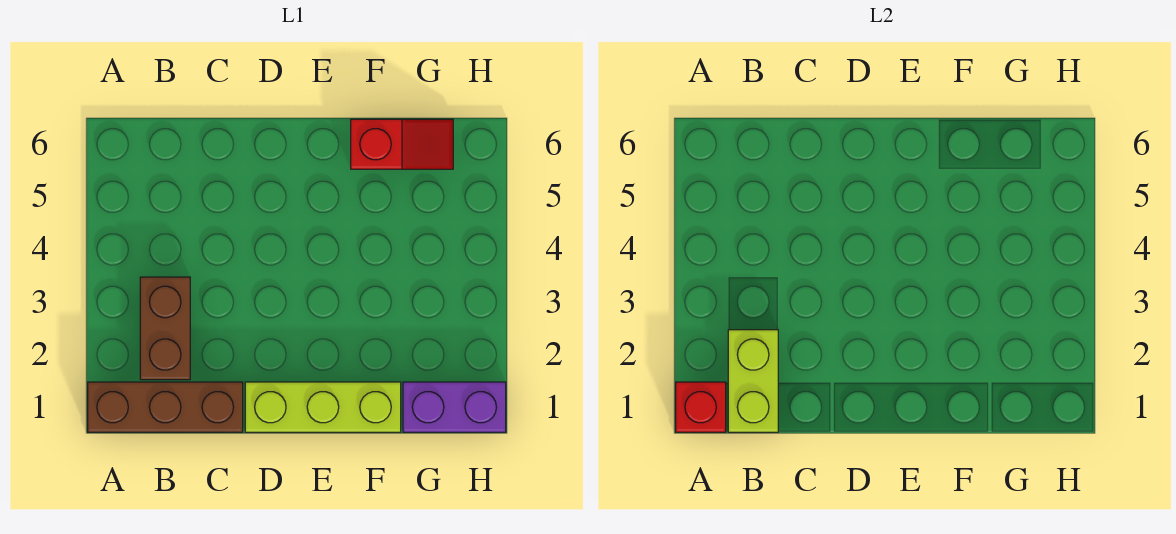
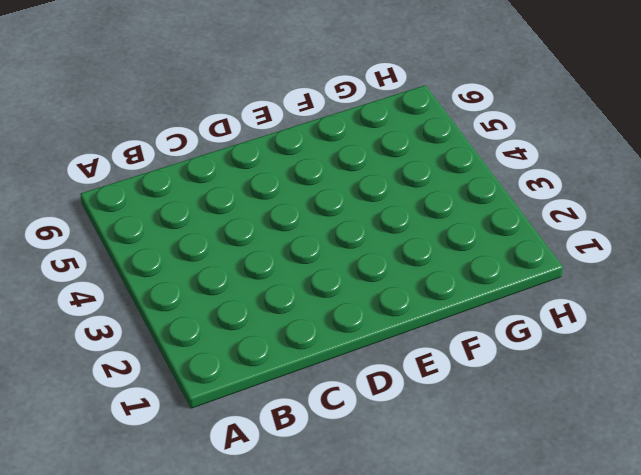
none -> brown brick A1:C1 level 1
none -> brown brick B2:B3 level 1

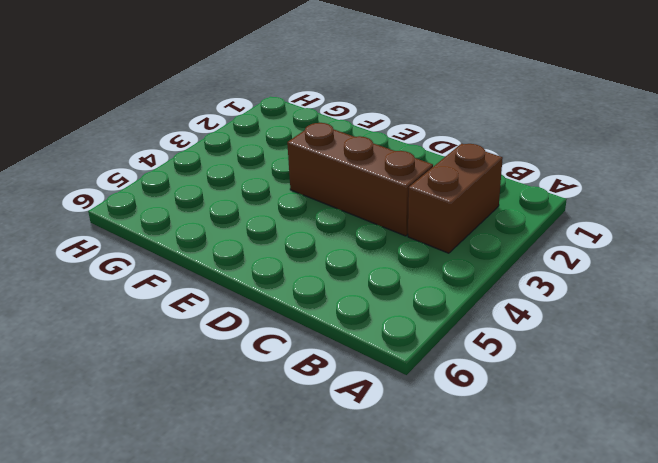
brown brick C3:E3 level 1 -> brown brick A1:C1 level 1
none -> lime brick D1:F1 level 1
none -> red slope F6:G6 level 1 top F

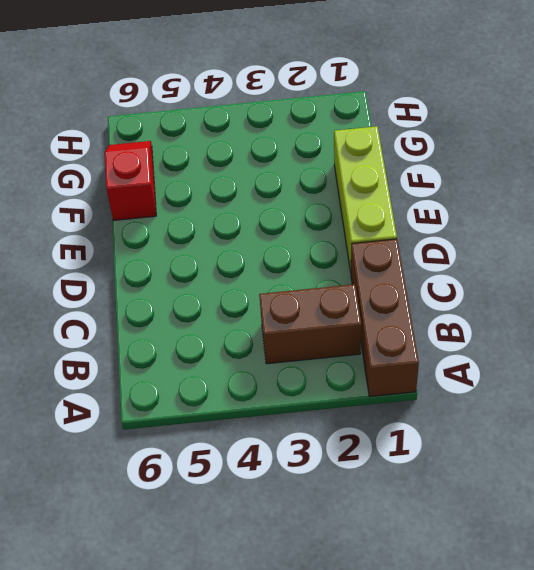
none -> purple brick G1:H1 level 1
none -> red brick A1 level 2

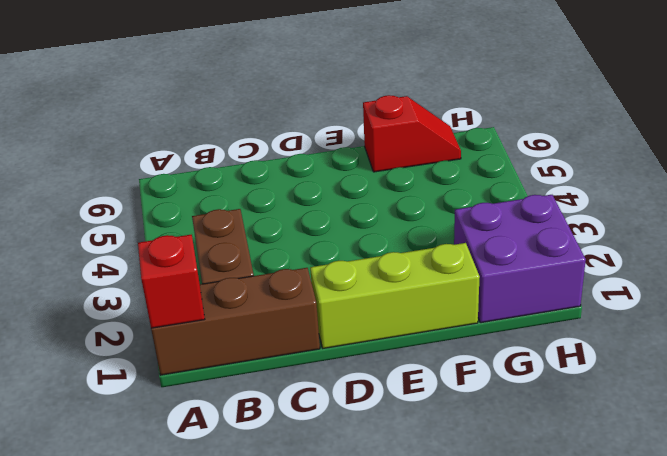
purple brick G1:H2 level 1 -> purple brick G1:H1 level 1
none -> lime brick B1:B2 level 2

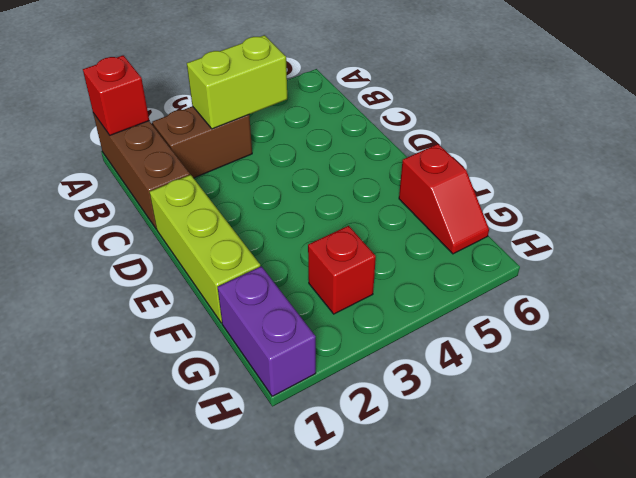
lime brick B3:B4 level 2 -> lime brick B1:B2 level 2
red brick G3 level 1 -> none

